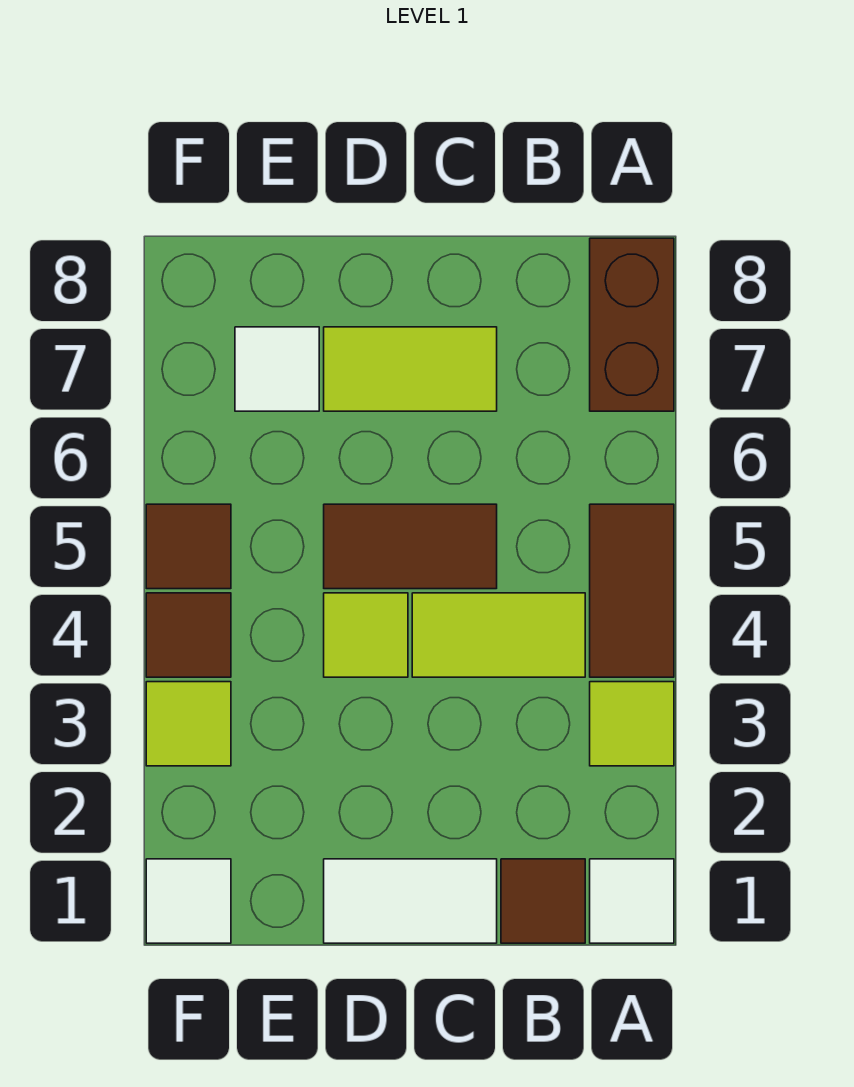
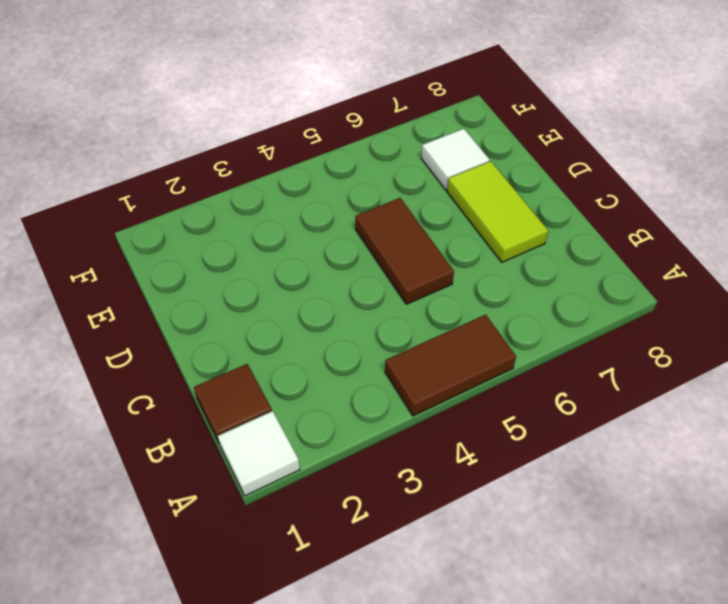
none -> lime tile A3 level 1
none -> brown brick A7:A8 level 1
none -> lime tile B4:C4 level 1

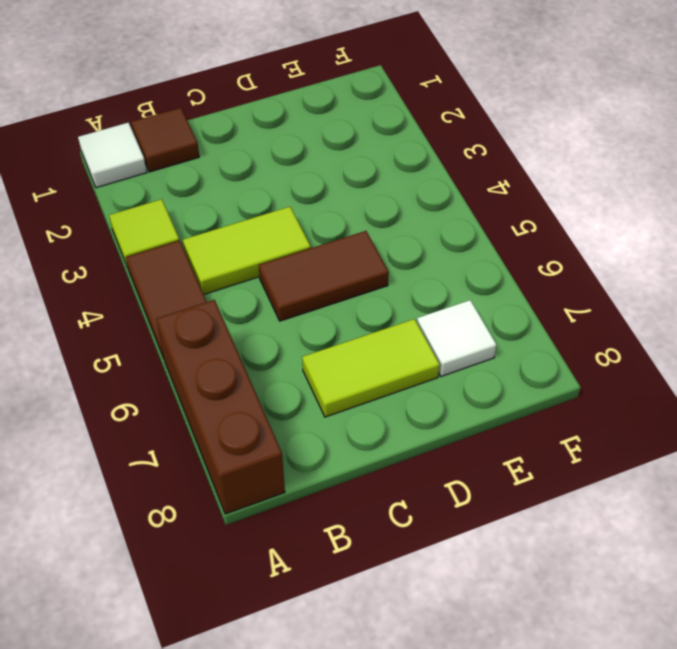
brown brick A6:A8 level 1 -> brown brick A7:A8 level 1
none -> white tile C1:D1 level 1
none -> lime tile D4 level 1
none -> white tile F1 level 1

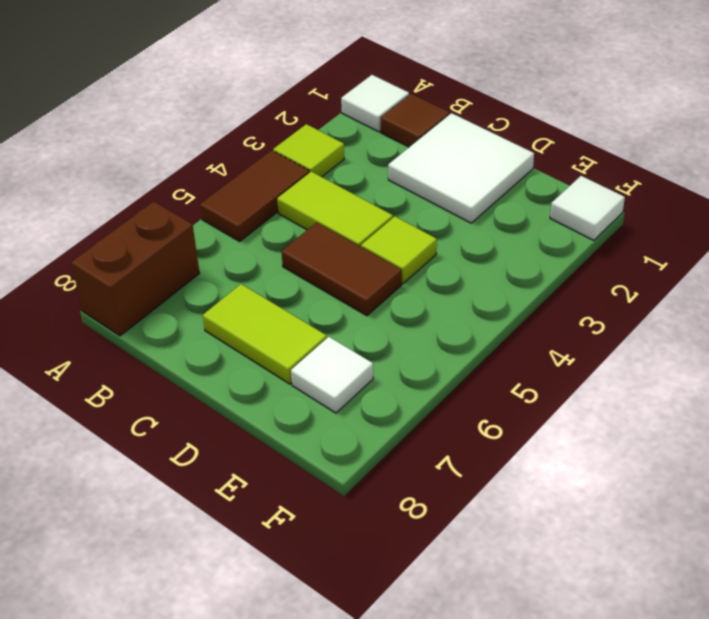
white tile C1:D2 level 1 -> white tile C1:D1 level 1
none -> lime tile F3 level 1
none -> brown tile F4 level 1
none -> brown tile F5 level 1

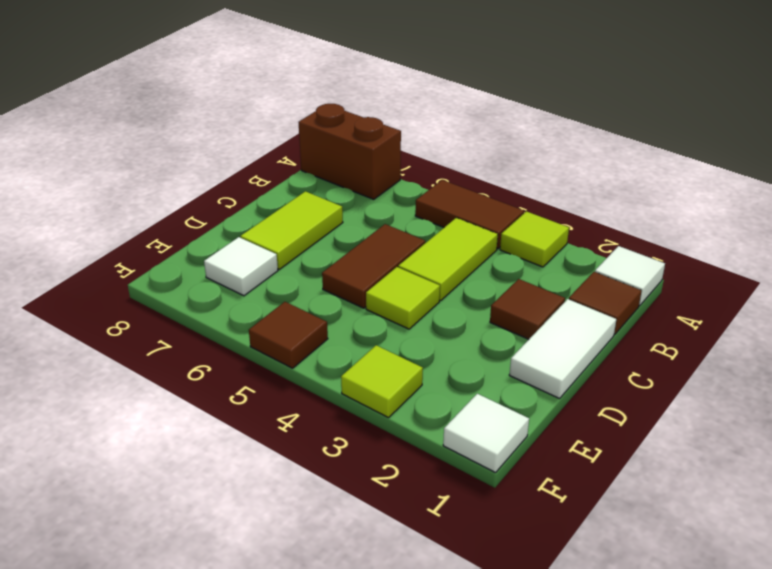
brown tile C2 level 1 -> brown tile F4 level 1

